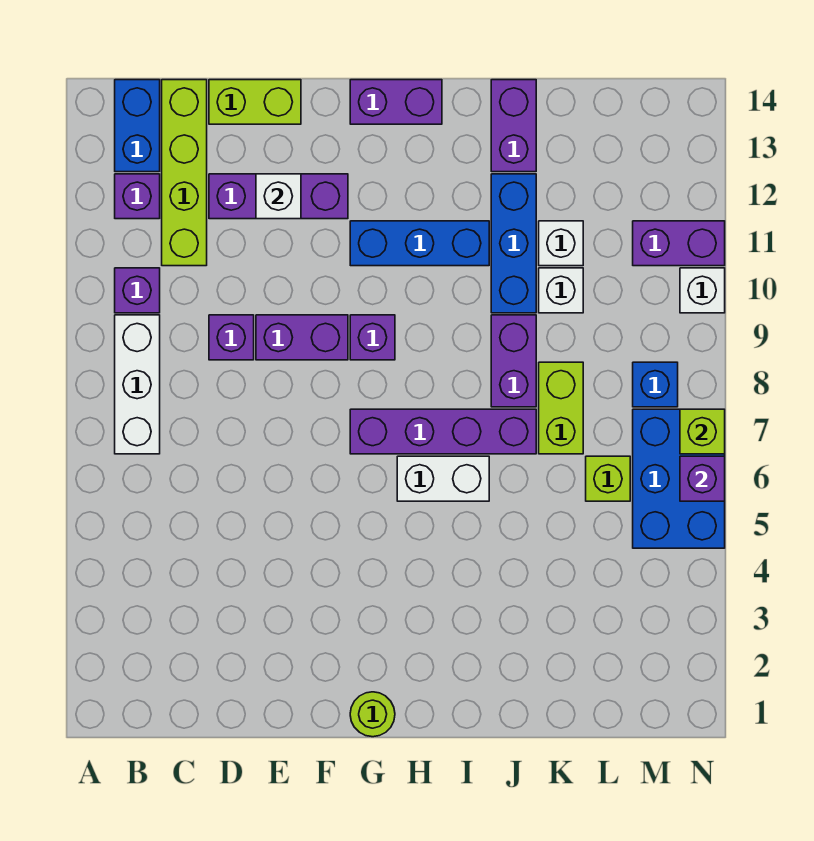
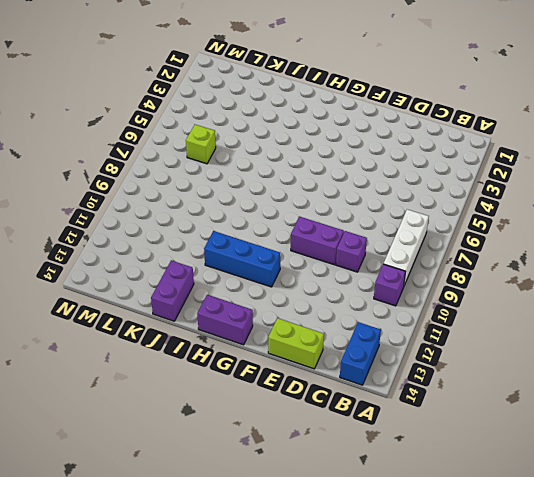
none -> purple brick B12 level 1
none -> lime brick C11:C14 level 1
none -> purple brick D12:F12 level 1

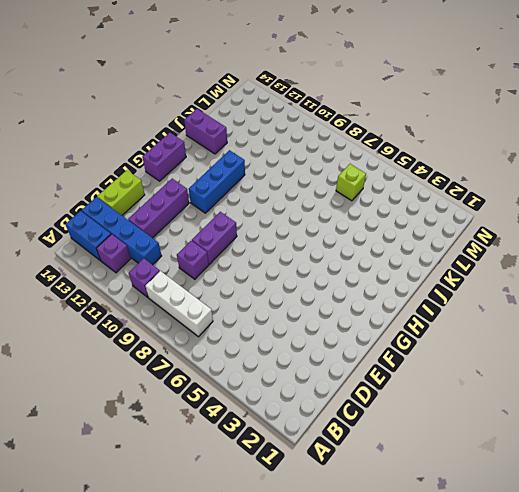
blue brick C11:C14 level 1 -> lime brick C11:C14 level 1
none -> lime round brick G1 level 1
none -> purple brick G7:J7 level 1
none -> purple brick G9 level 1

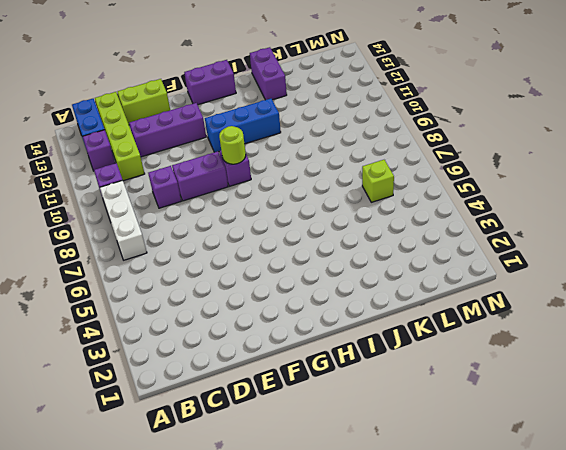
lime round brick G9 level 2 -> lime round brick G1 level 1
none -> purple brick G7:J7 level 1
none -> white brick H6:I6 level 1
none -> purple brick J8:J9 level 1

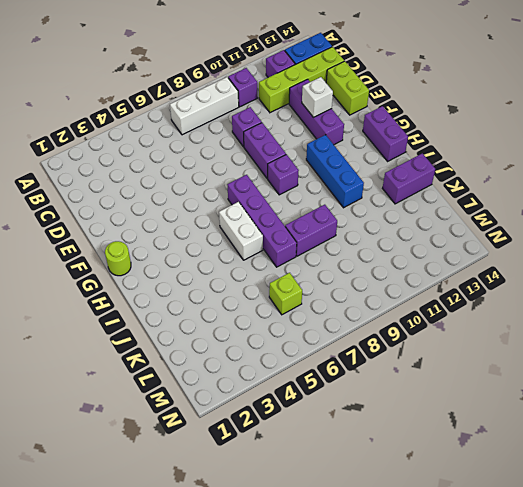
none -> blue brick J10:J12 level 1
none -> lime brick K7:K8 level 1
none -> white brick K10 level 1

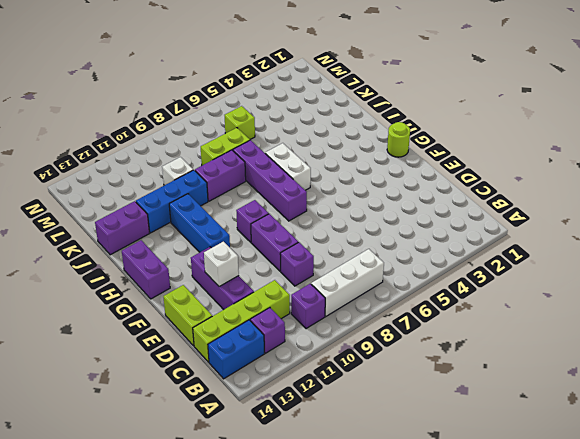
none -> white brick K11 level 1
none -> blue brick M5:N7 level 1
none -> blue brick M8 level 1

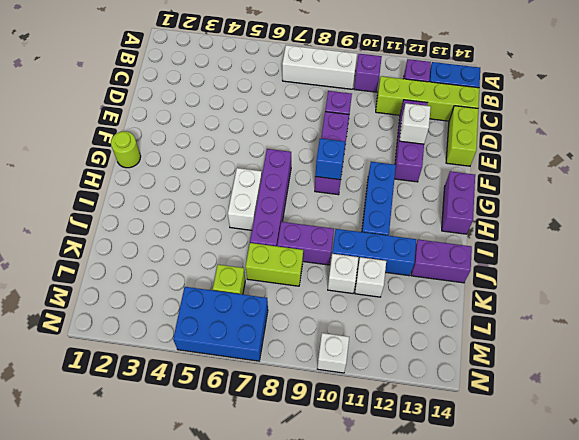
blue brick G9 level 2 -> blue brick M8 level 1
none -> purple brick M11:N11 level 1
none -> purple brick N6 level 2
none -> lime brick N7 level 2

